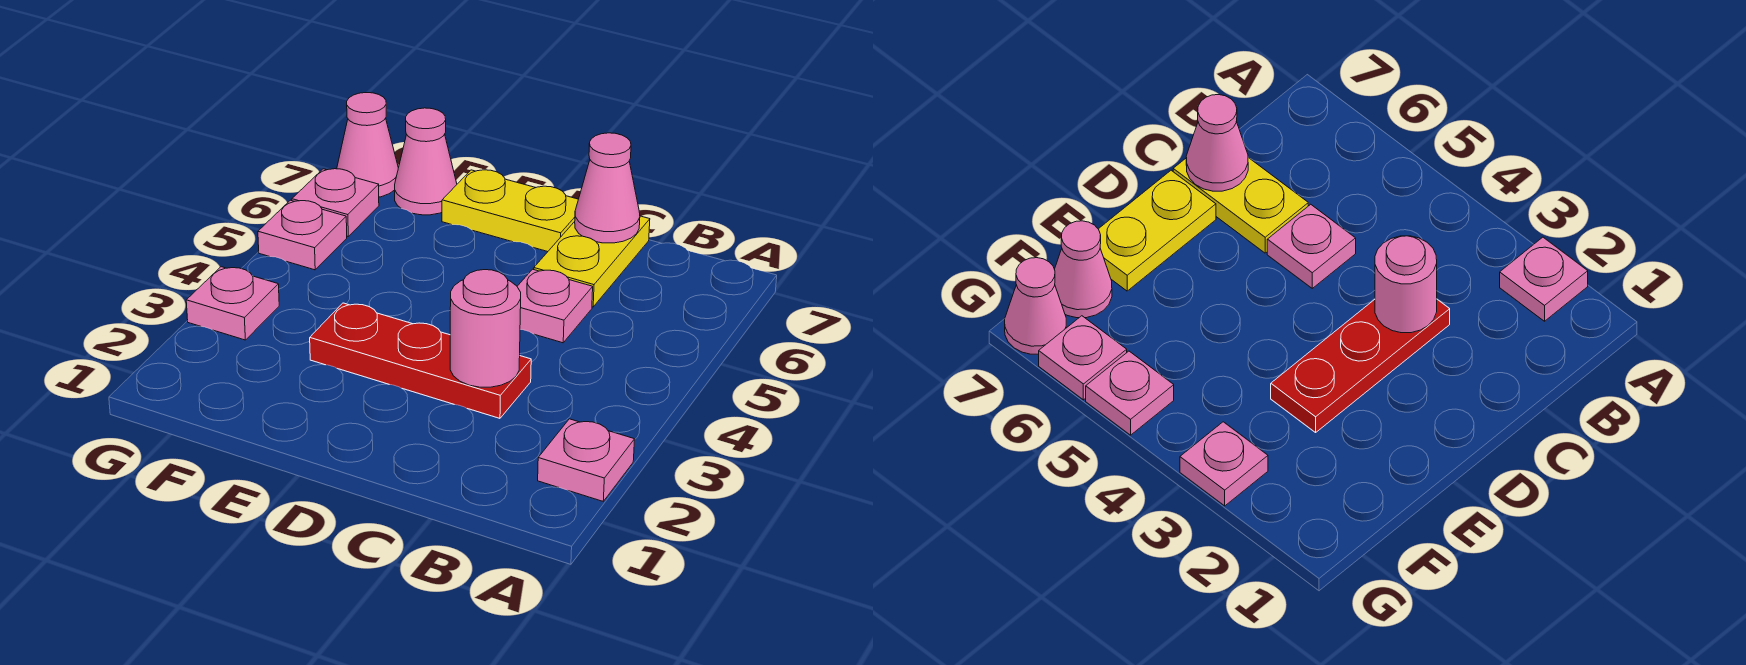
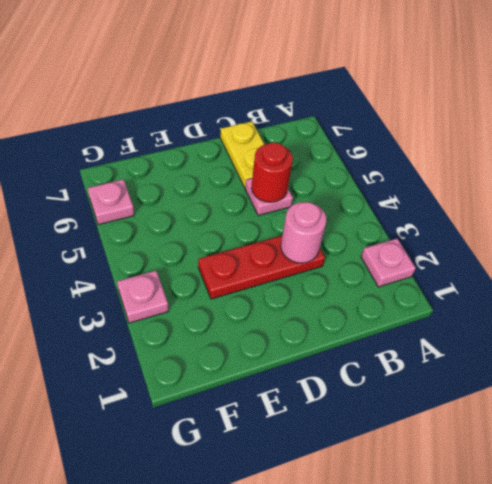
red round brick C5 level 2 -> none
none -> yellow plate D7:E7 level 1
none -> pink cone F7 level 1
none -> pink plate G5 level 1

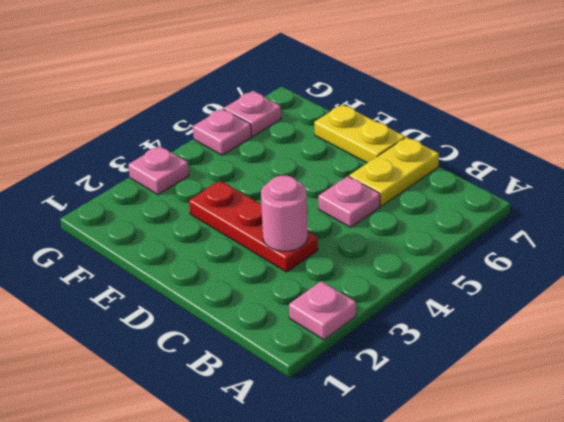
none -> pink cone F7 level 1
none -> pink cone G7 level 1
none -> pink cone C7 level 2

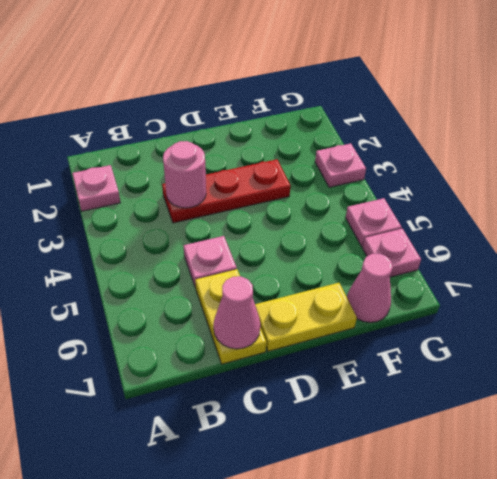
none -> pink cone G7 level 1

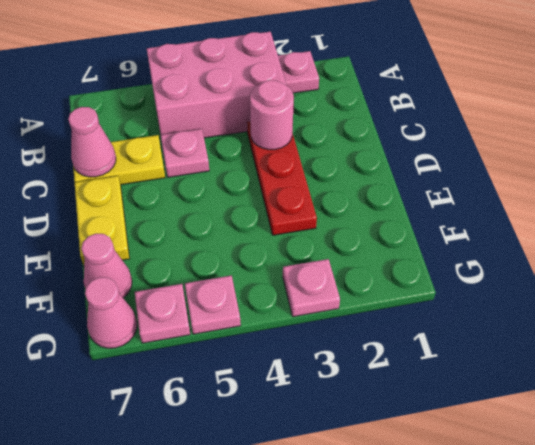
pink brick A3:B5 level 1 -> none

